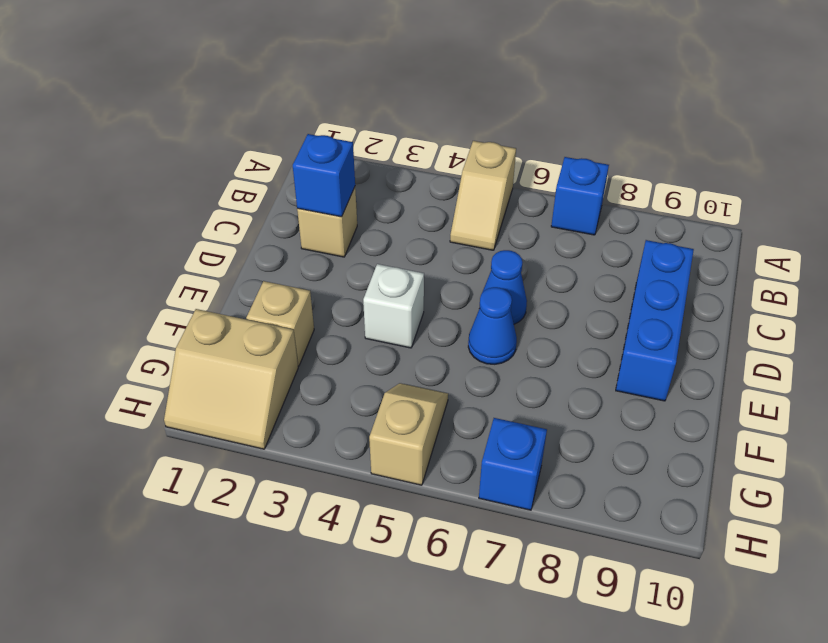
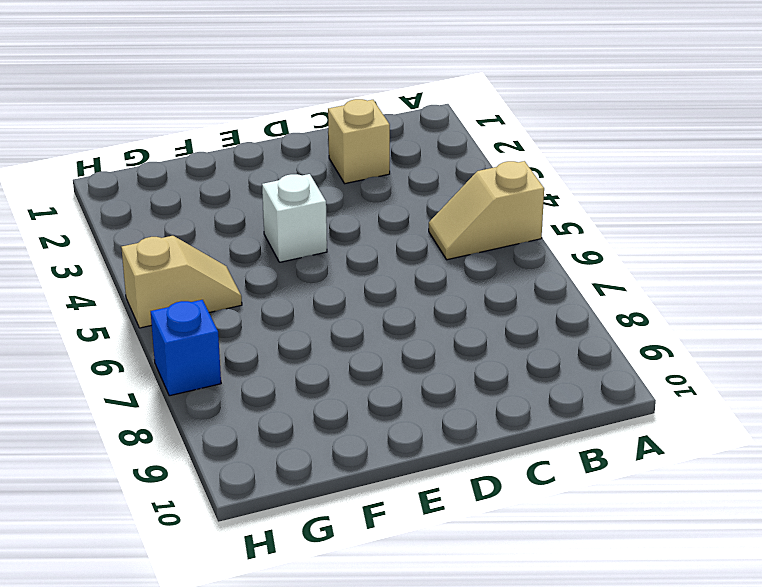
none -> blue brick A7 level 1
none -> blue brick C9:E9 level 1
none -> blue cone D6 level 1

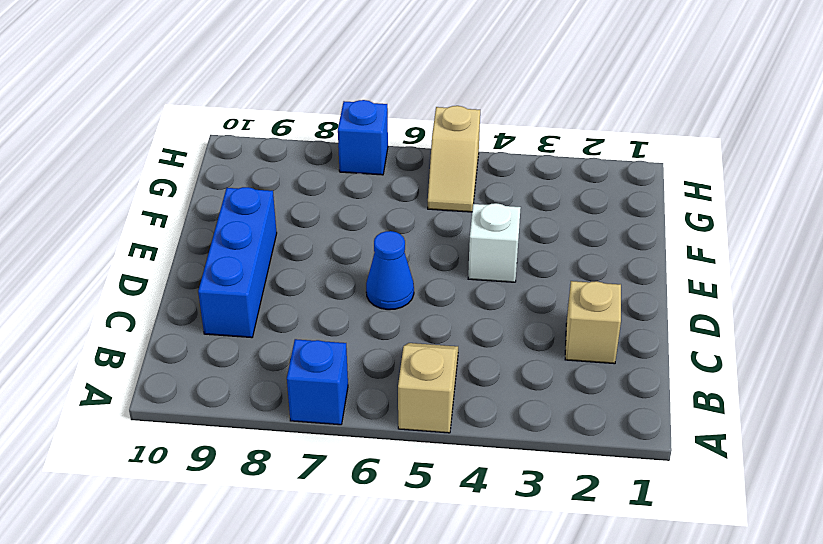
none -> blue cone E6 level 1
none -> tan brick F2 level 1
none -> tan slope G1:H2 level 1 top G

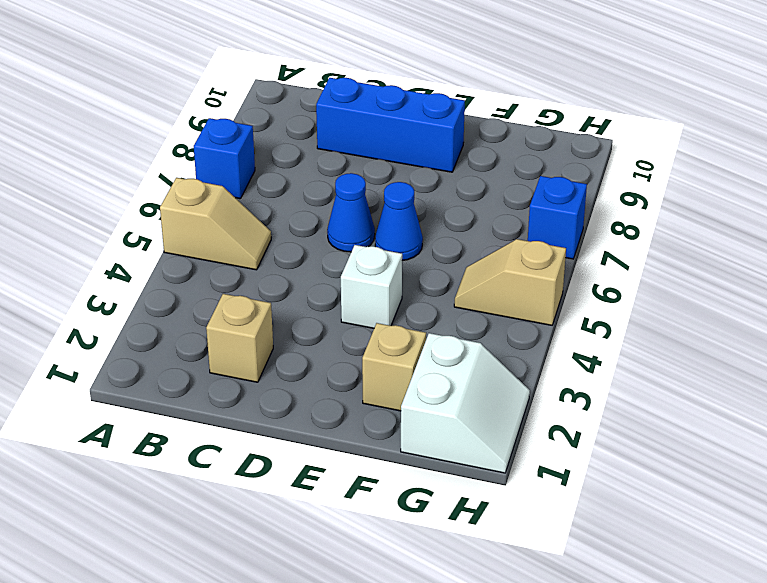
white slope G1:H2 level 1 top G -> tan slope G1:H2 level 1 top G
none -> blue brick C2 level 2

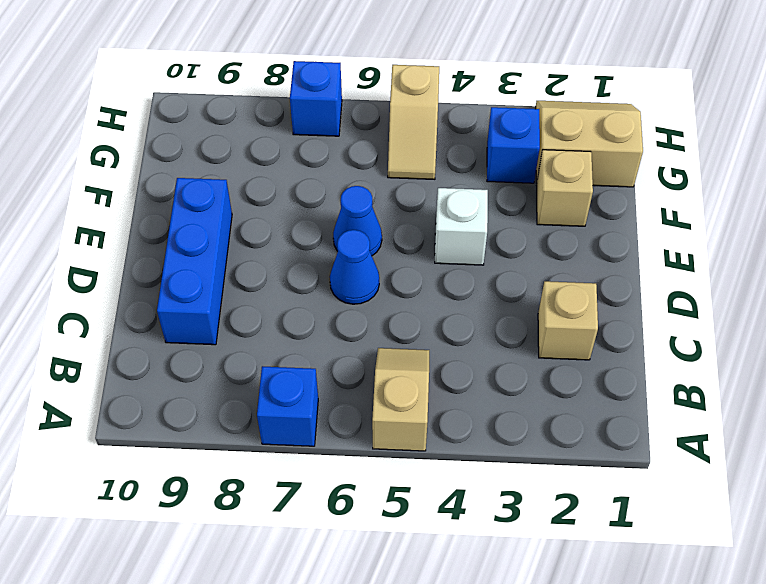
blue brick G3 level 1 -> blue brick C2 level 2

